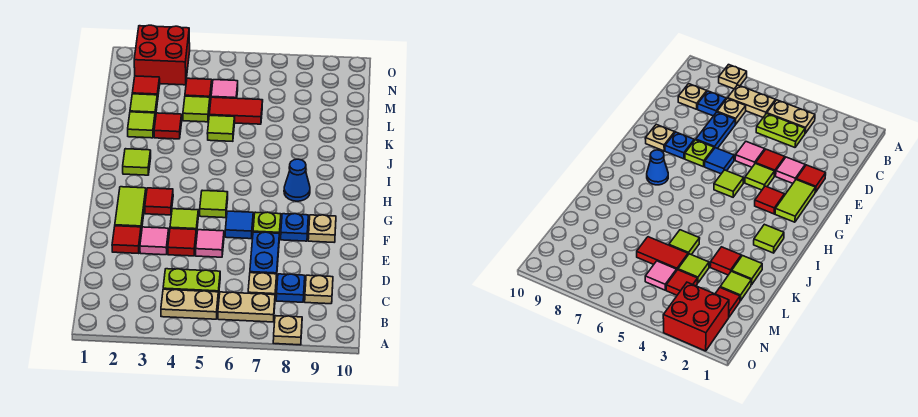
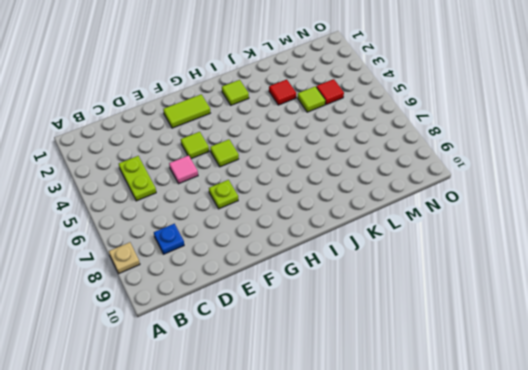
none -> tan plate B4:B5 level 1
none -> tan plate B6:B7 level 1
none -> tan plate C7 level 1
none -> tan plate C9 level 1

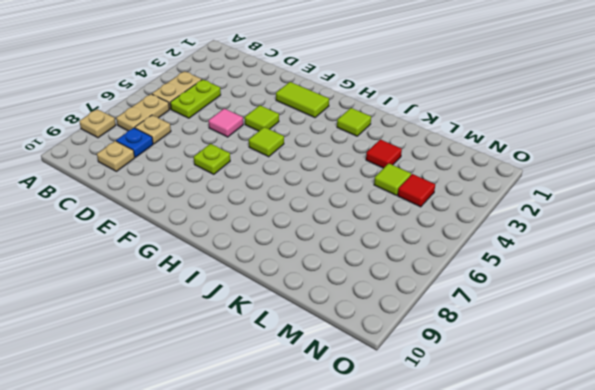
none -> blue plate D7:E7 level 1
none -> red tile E2 level 1
none -> pink tile E3 level 1
none -> red tile E4 level 1

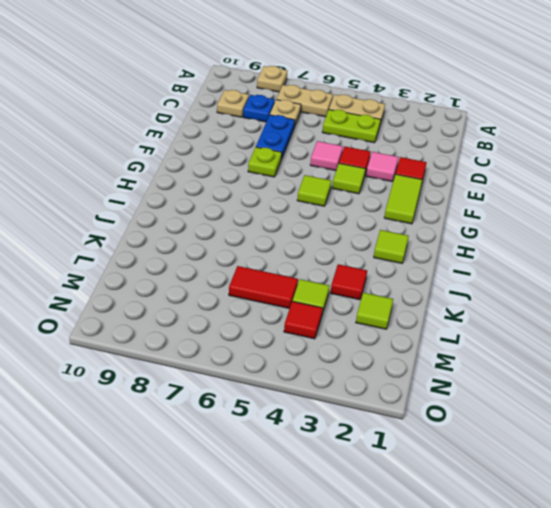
none -> blue tile F6 level 1
none -> blue plate F8 level 1
none -> tan plate F9 level 1
none -> red tile G3 level 1

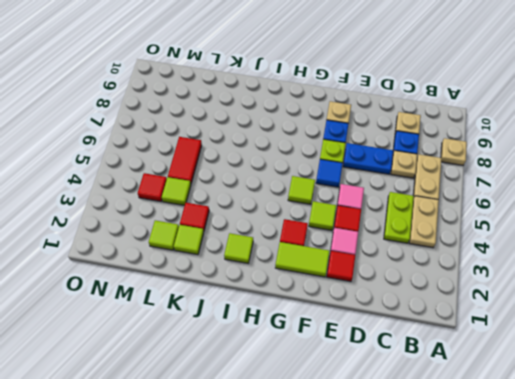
none -> blue cone H8 level 1
none -> lime tile K5 level 1
none -> red tile M2 level 1
none -> pink tile M5 level 1

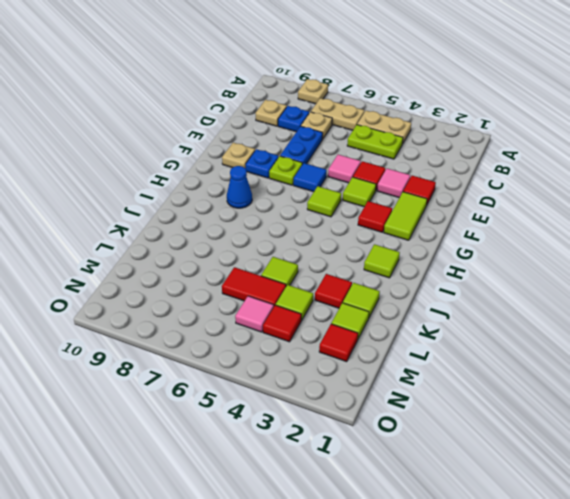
none -> red brick N2:O3 level 1

